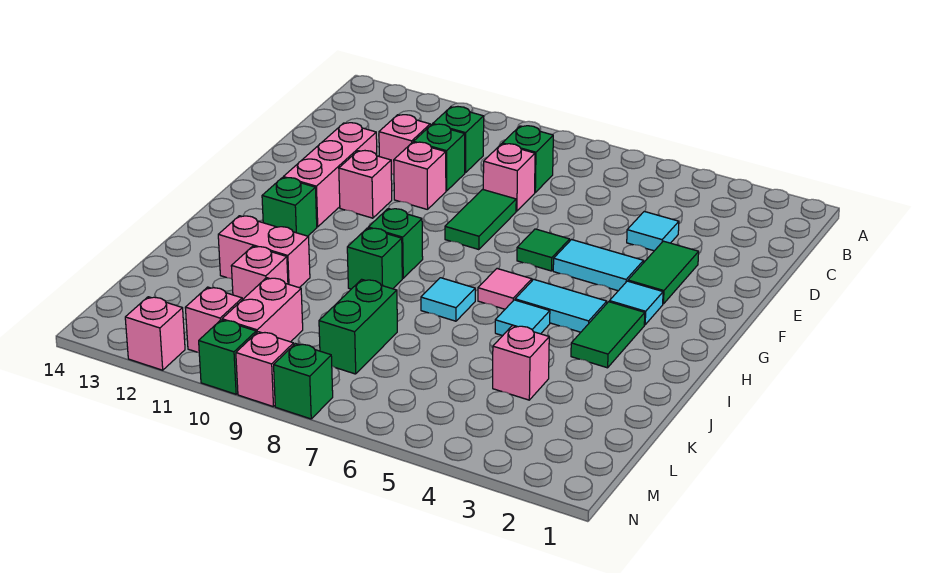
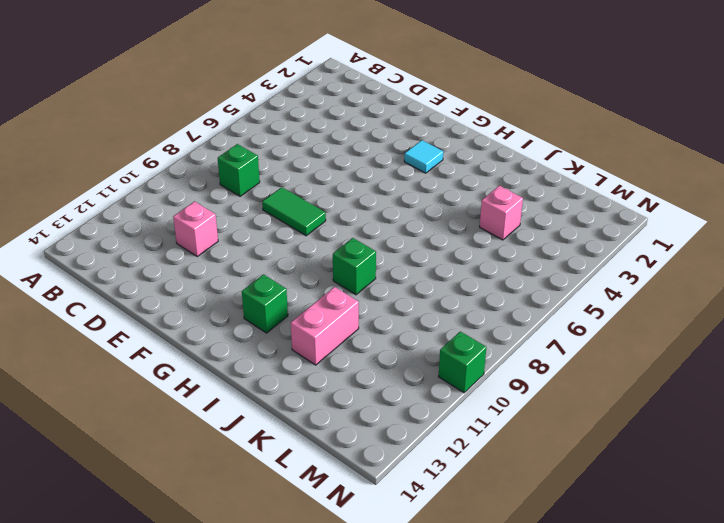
none -> green brick C10 level 1
none -> cyan tile D4 level 1
none -> pink brick D8 level 1
none -> green brick D10 level 1

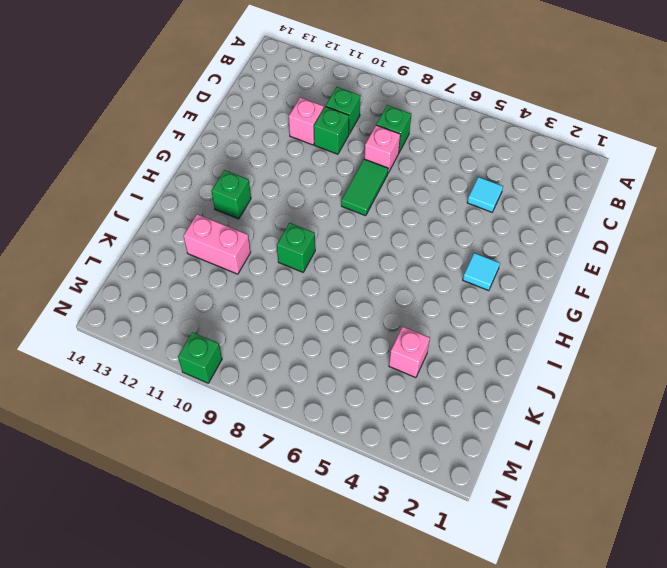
none -> green tile E3:F3 level 1
none -> pink brick E10 level 1
none -> pink brick E12:G12 level 1
none -> cyan tile F4:F5 level 1

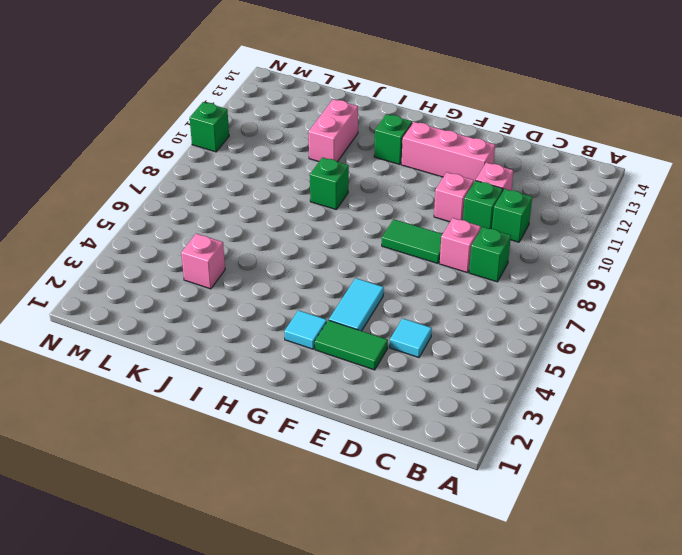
none -> green tile F6 level 1
none -> pink brick F11 level 1
none -> green tile H3:I3 level 1
none -> cyan tile H4:H5 level 1

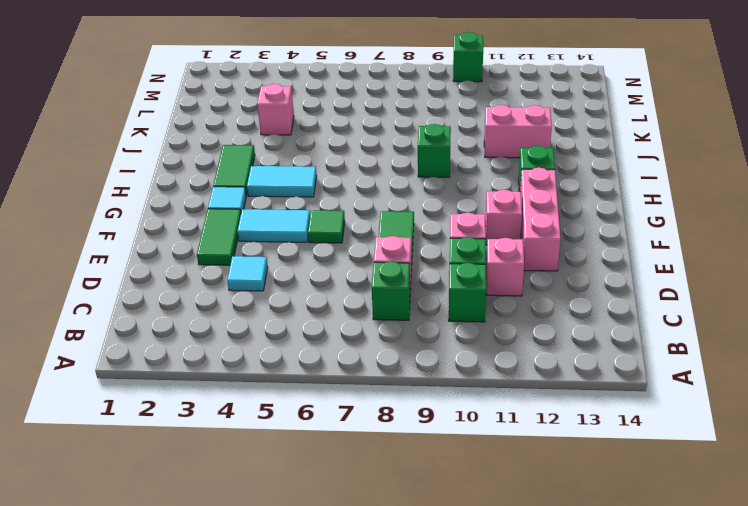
none -> pink tile H6 level 1
none -> green brick H9 level 1
none -> cyan tile I5 level 1
none -> cyan tile I7 level 1

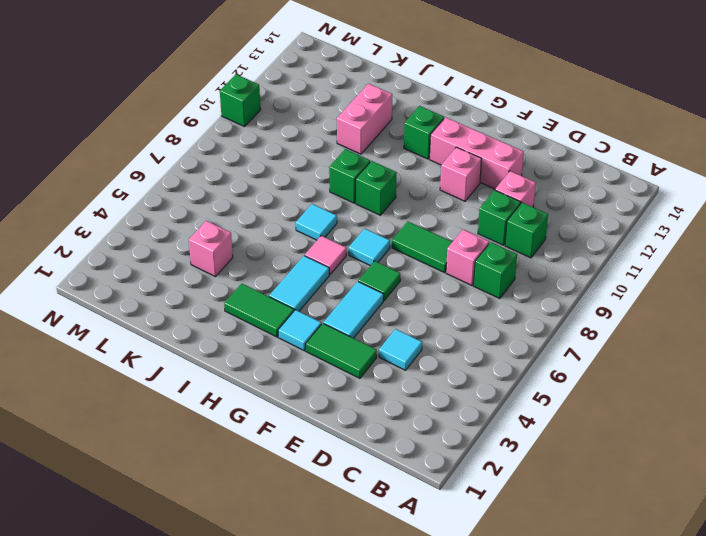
cyan tile G7 level 1 -> cyan tile I5 level 1
none -> pink brick E10 level 1
none -> green brick K8:L8 level 1
none -> pink brick K11 level 1
none -> pink brick L10:M10 level 1

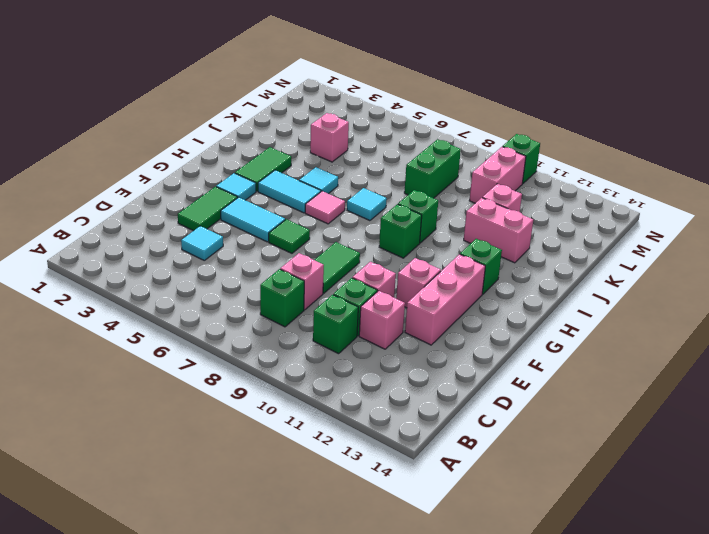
none -> pink brick M11 level 1
none -> green brick N8 level 1
none -> pink brick N9 level 1
none -> pink brick N12 level 1

